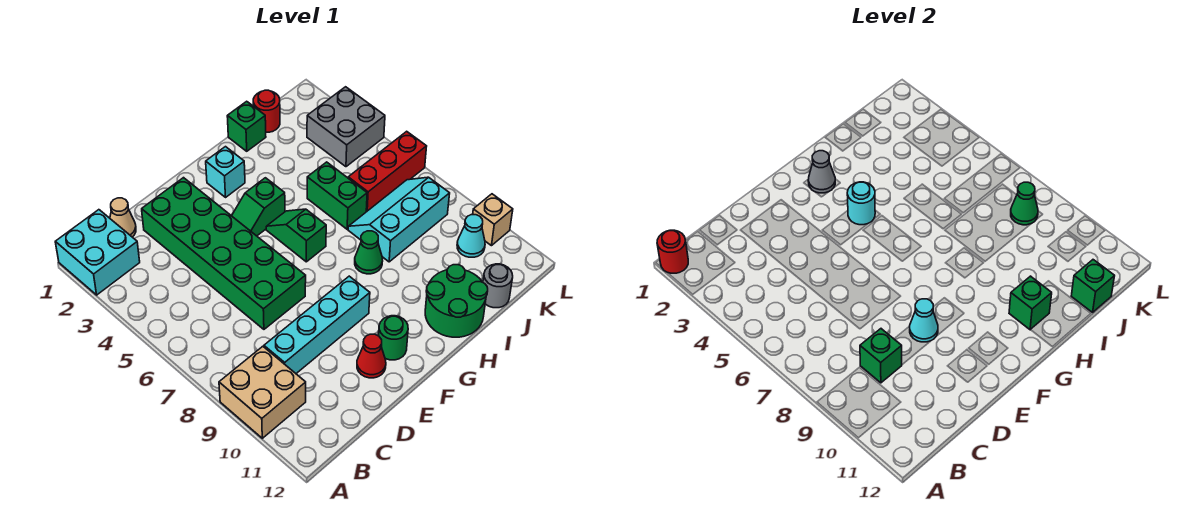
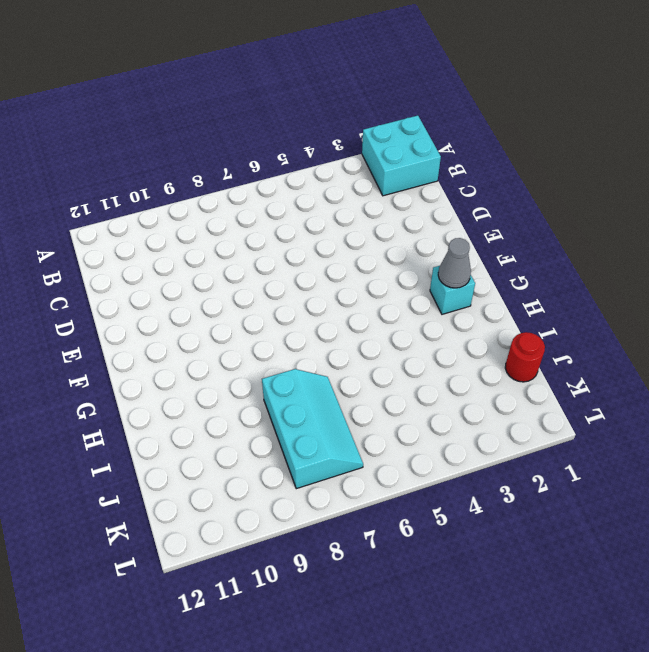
none -> tan brick A9:B10 level 1
none -> tan cone C1 level 1
none -> cyan brick C9:F9 level 1

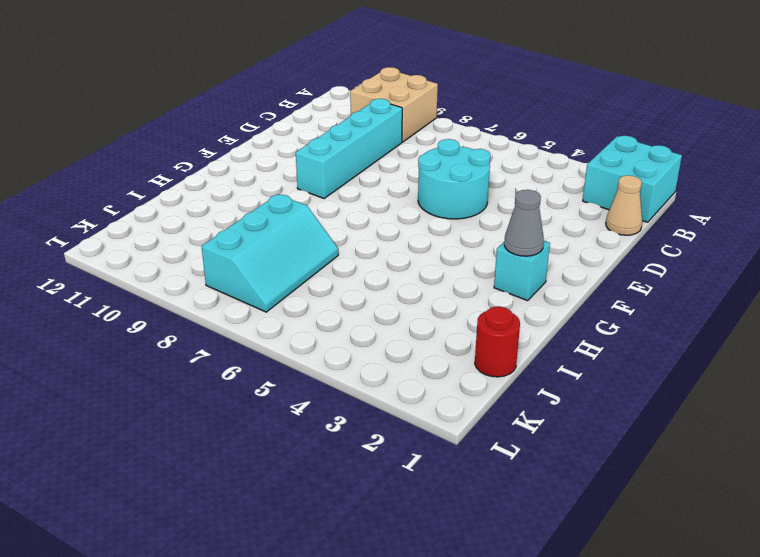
cyan round brick D5:E6 level 1 -> green brick D2:E7 level 1
none -> red cone E11 level 1
none -> green slope F4:G4 level 1 top G
none -> green round brick F11 level 1

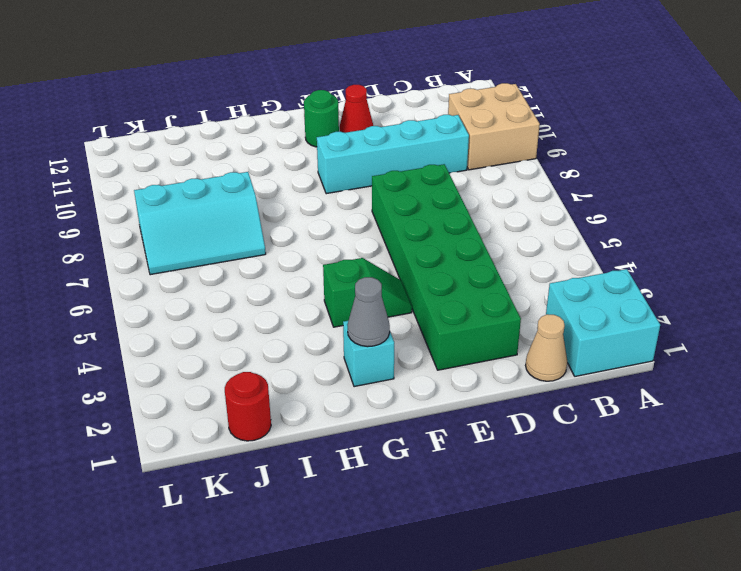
none -> green slope G5:G6 level 1 top 6
none -> green cone H8 level 1
none -> green round brick H11:I12 level 1

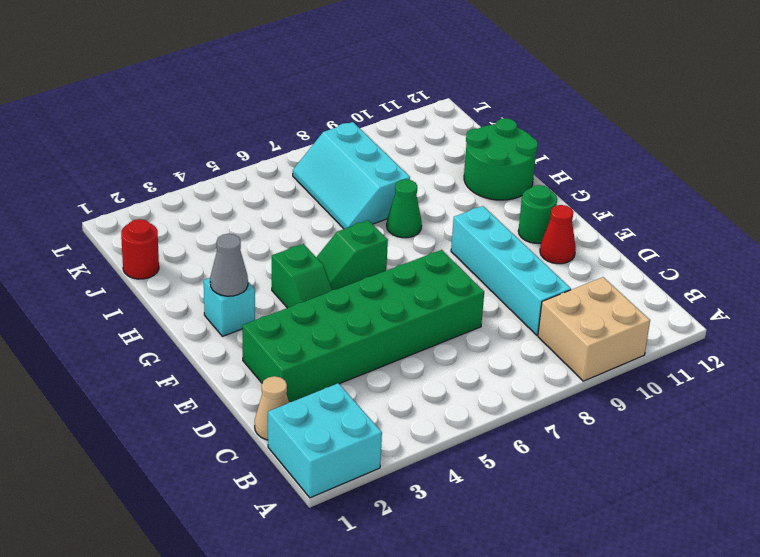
none -> green brick I1 level 1
none -> green brick I5:I6 level 1
none -> red brick J6:L6 level 1

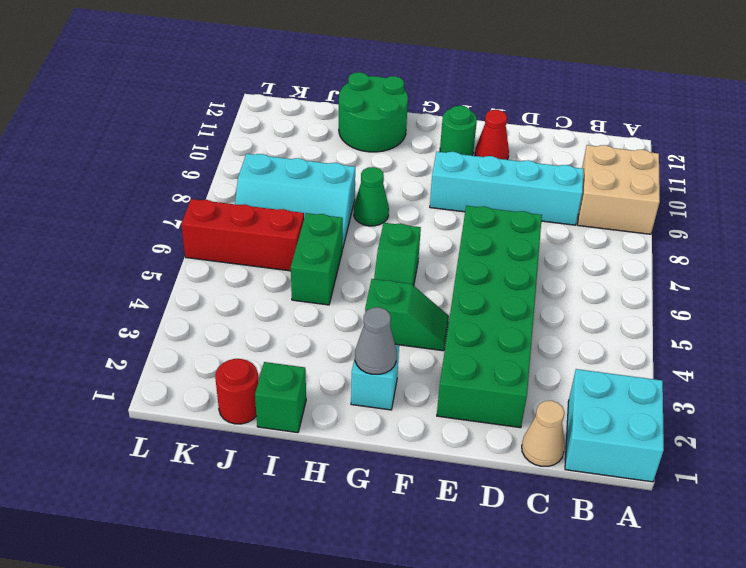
none -> grey round brick J12 level 1
none -> grey brick K3:L4 level 1
none -> cyan cone K10 level 1

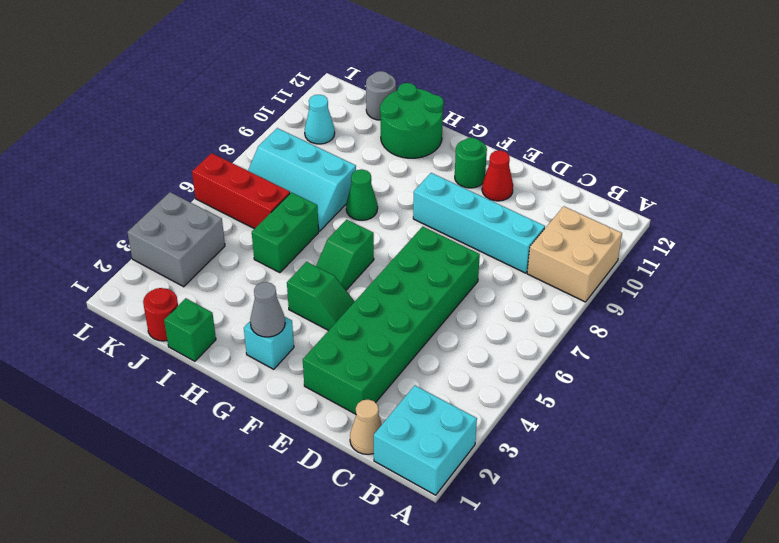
none -> tan brick L10 level 1
none -> red round brick A1 level 2
none -> green brick C9 level 2

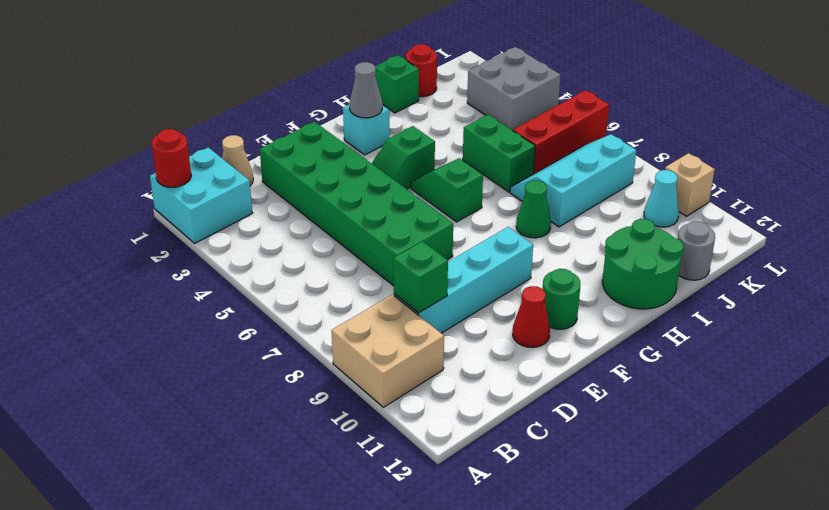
none -> cyan cone E9 level 2
none -> cyan round brick G4 level 2
none -> green brick H11 level 2

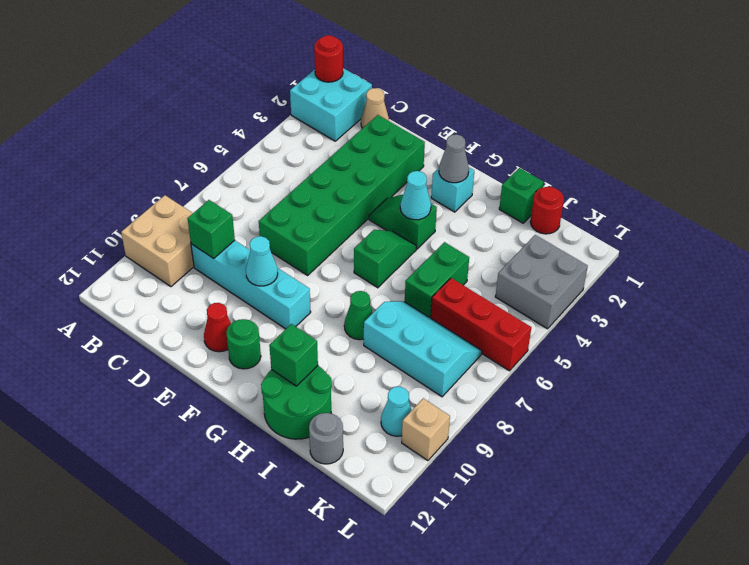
cyan cone G4 level 2 -> cyan round brick G4 level 2
none -> green brick J12 level 2
none -> green cone K8 level 2

